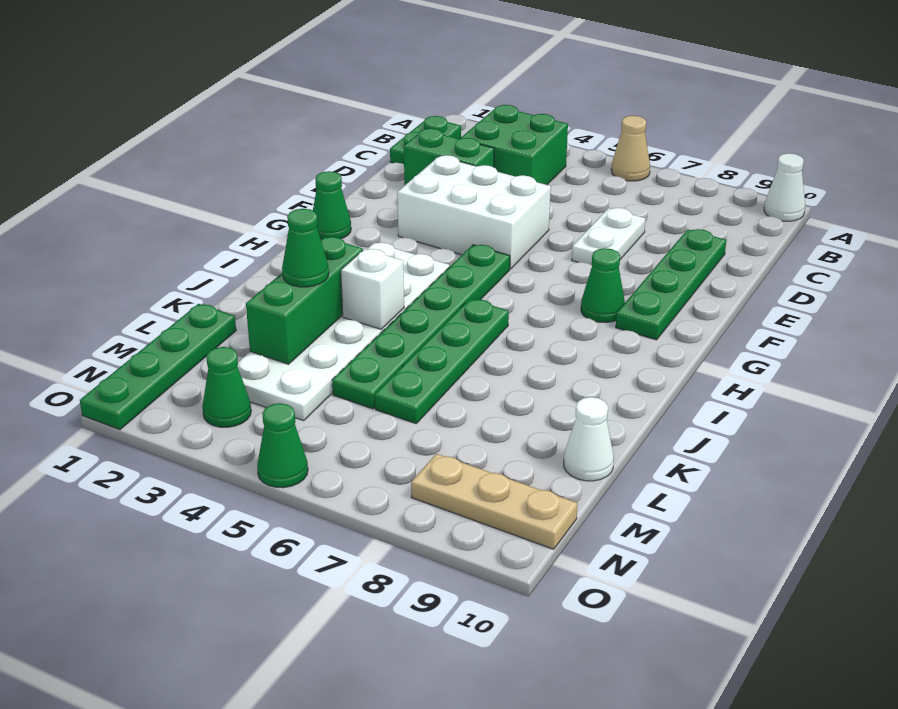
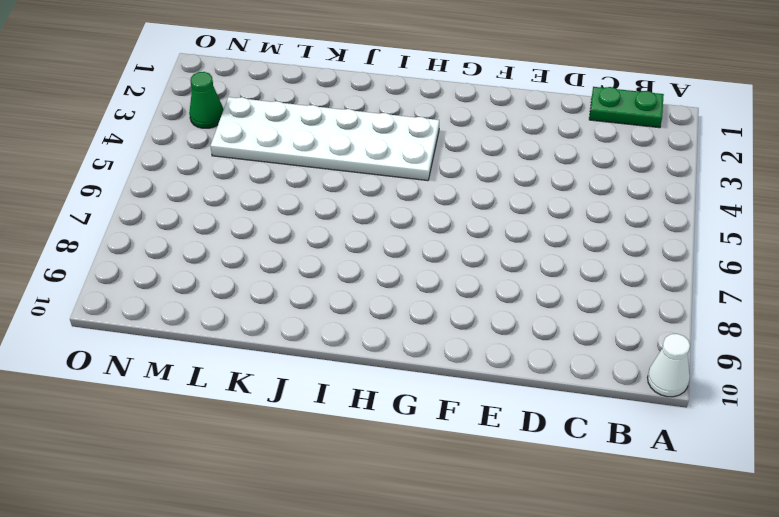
none -> tan cone A6 level 1
none -> green brick B3:C4 level 1
none -> green brick D2:D3 level 1

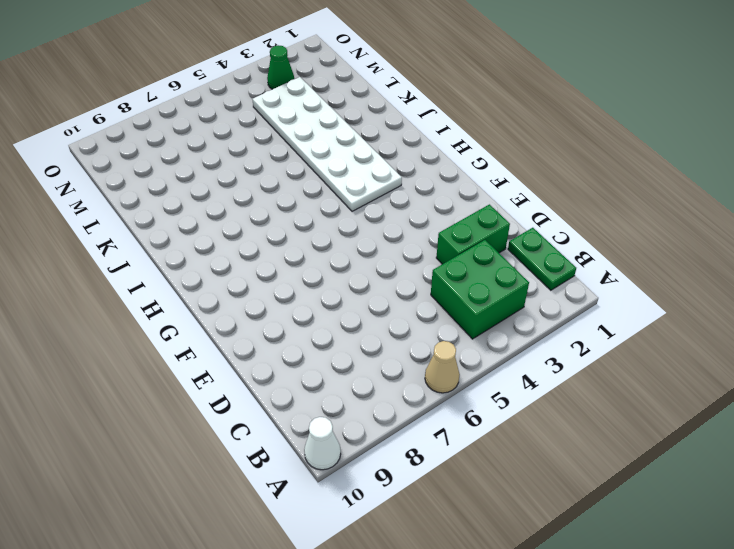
none -> white plate D7:E7 level 1
none -> green plate D9:G9 level 1
none -> white brick E3:F5 level 1

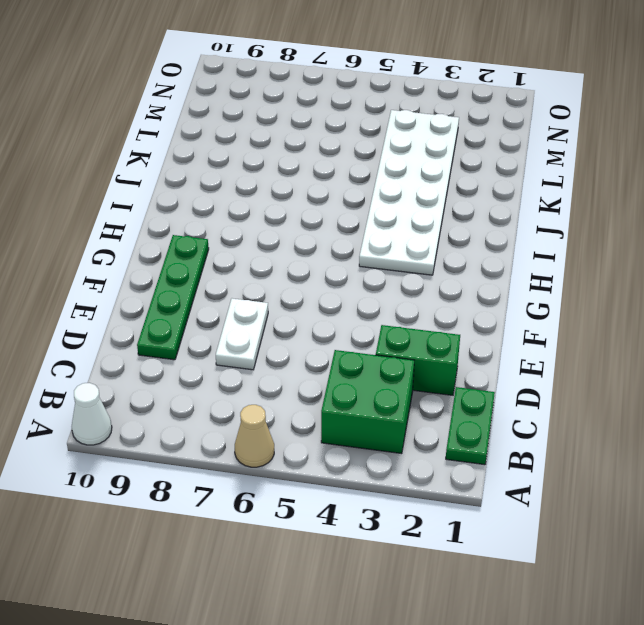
none -> white brick E3:F5 level 1
none -> green cone G1 level 1
none -> green plate G5:L5 level 1

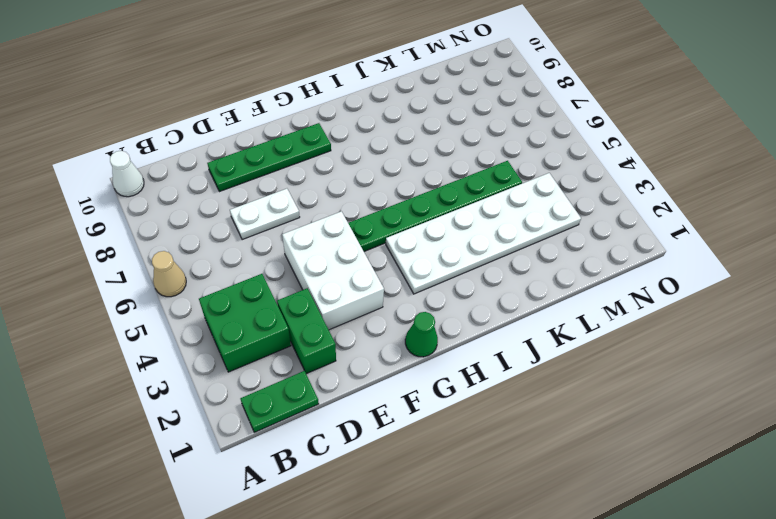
none -> green cone G8 level 1
none -> green plate I6:L6 level 1
none -> green plate L1:O1 level 1

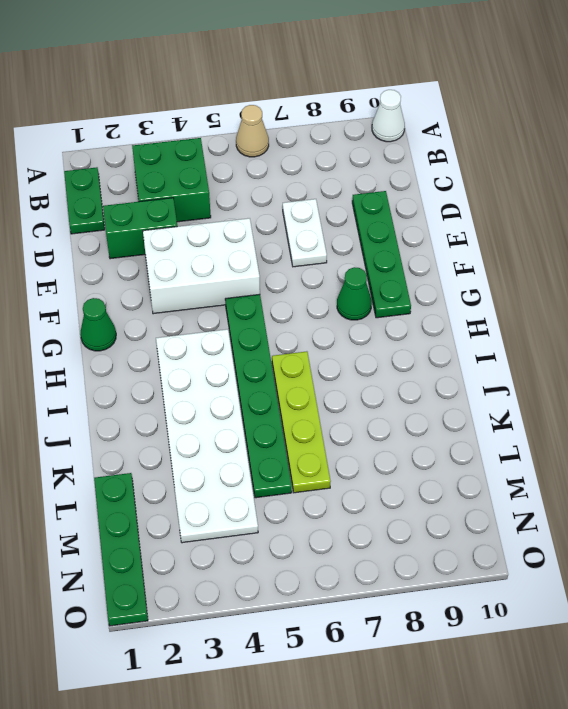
lime plate I6:L6 level 1 -> green plate I6:L6 level 1
none -> white cone L10 level 1
none -> green cone N3 level 1
none -> tan plate N8:N10 level 1

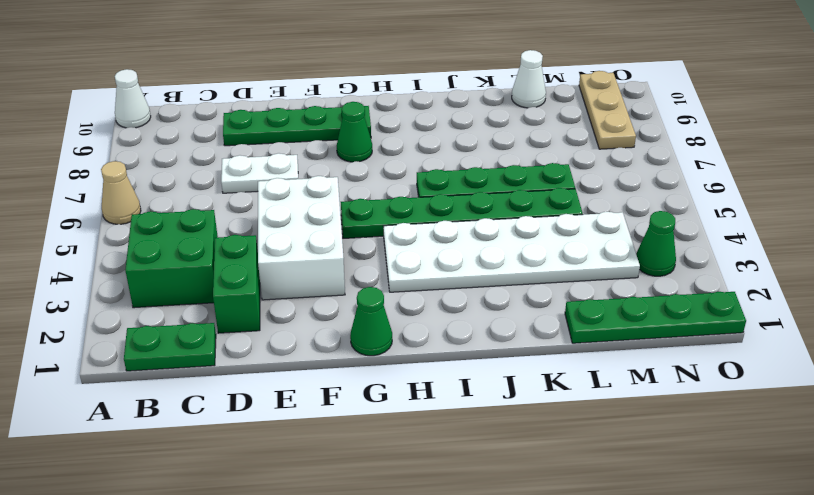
none -> green cone O5 level 1
none -> green brick J3:L3 level 2
none -> white brick J4 level 2

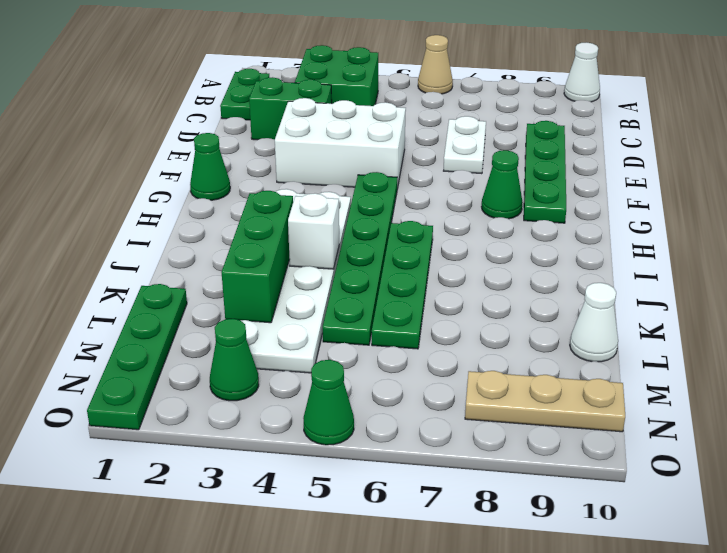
none -> green cone K3 level 3

